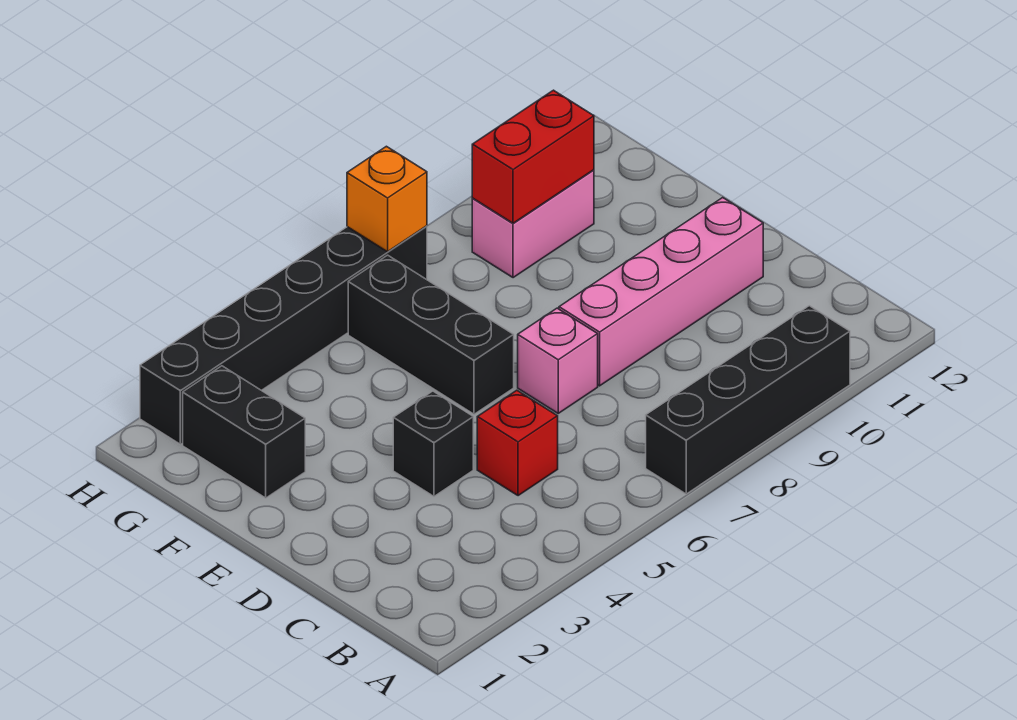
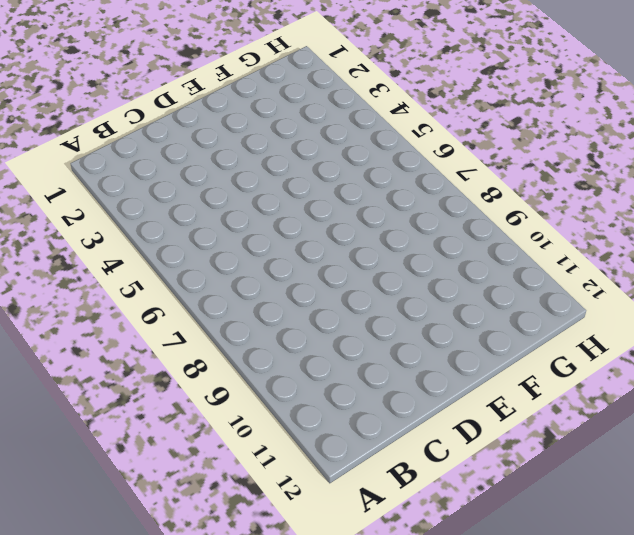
none -> black brick A7:A10 level 1
none -> red brick C5 level 1

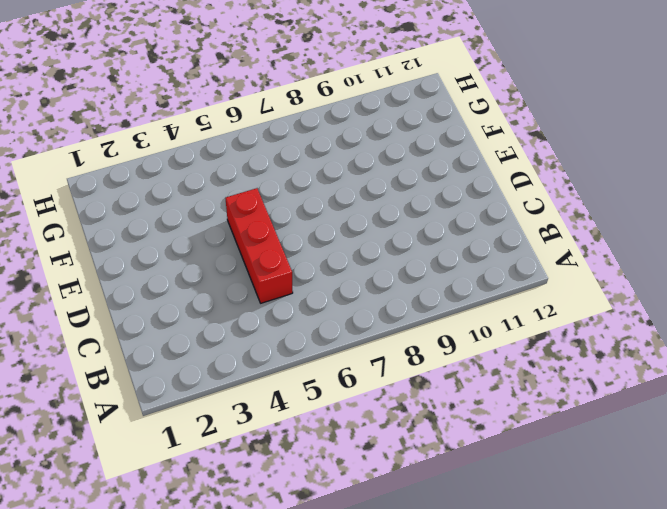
red brick C5:E5 level 1 -> red brick C5 level 1
none -> black brick A7:A10 level 1
none -> black brick D4 level 1

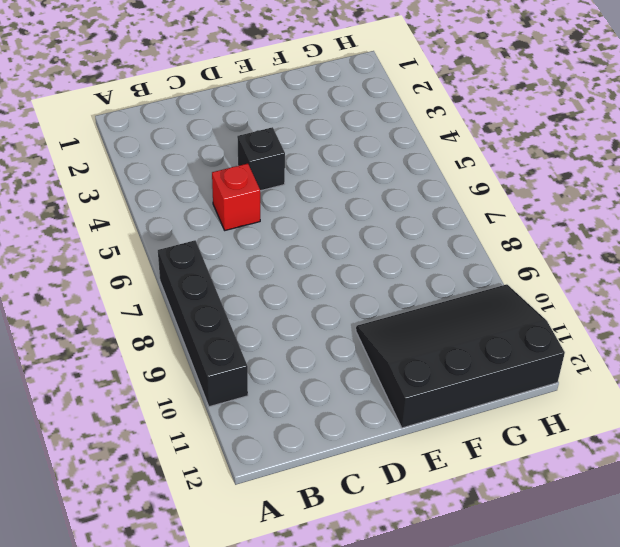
black slope E10:H12 level 1 top 12 -> pink brick G9:G10 level 1
none -> pink brick D7 level 1
none -> pink brick D8:D11 level 1

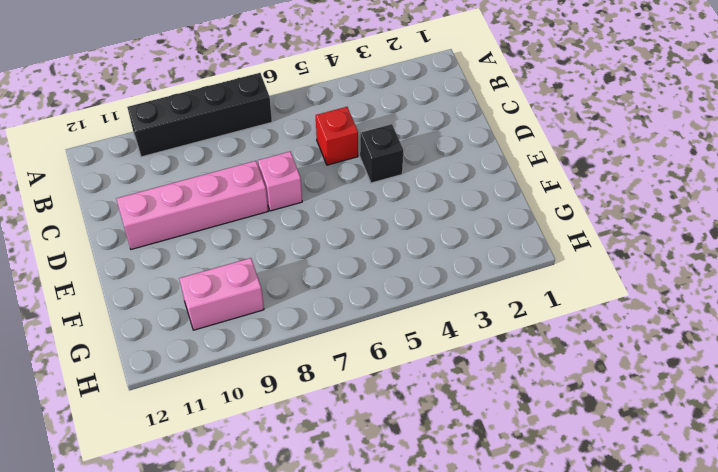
none -> black brick E6:G6 level 1
none -> black brick F2:G2 level 1

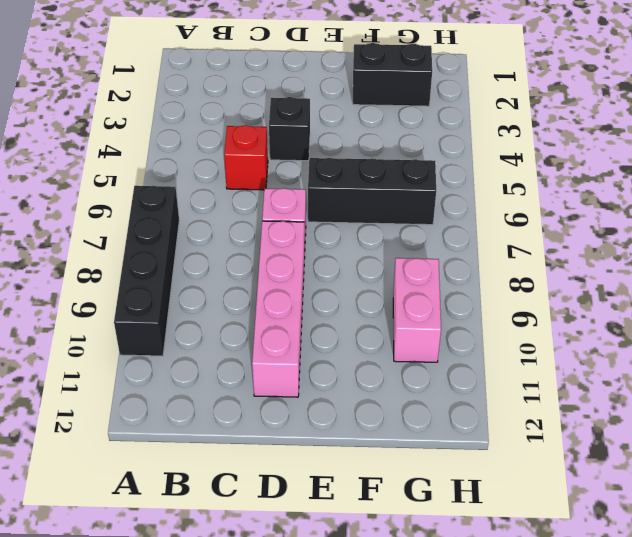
none -> black brick H2:H7 level 1
none -> red brick G9:G10 level 2

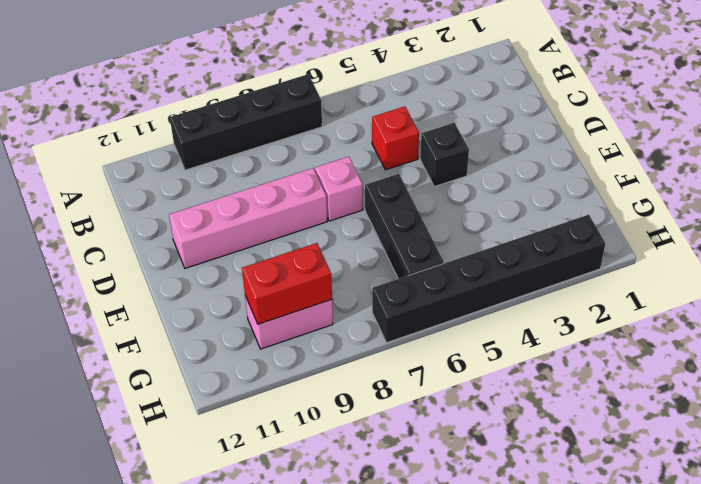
none -> black brick F2:G2 level 1
none -> orange brick H7 level 2

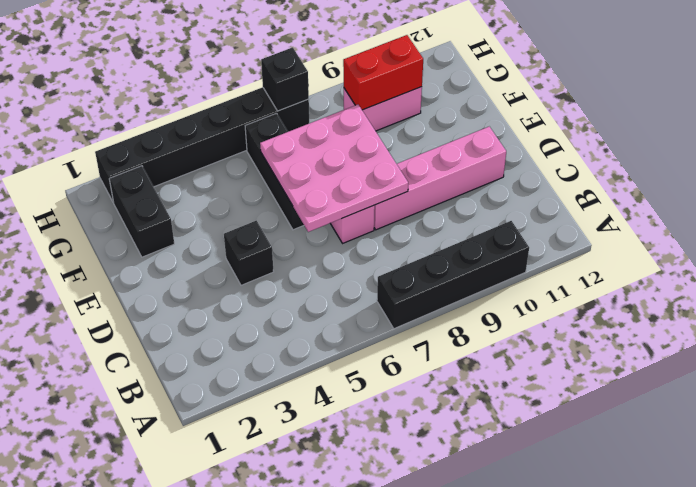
pink plate D6:F8 level 2 -> none
black brick H7 level 2 -> orange brick H7 level 2
none -> red brick C5 level 1

